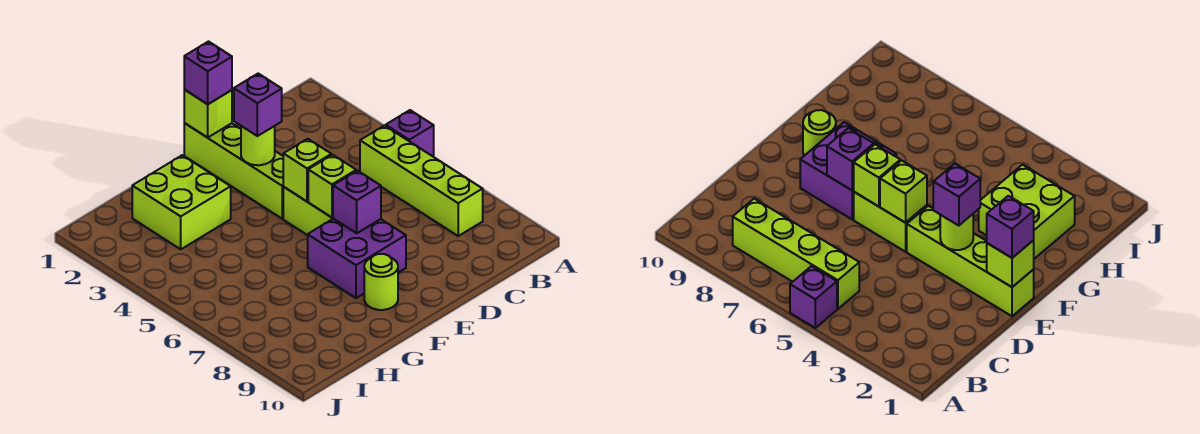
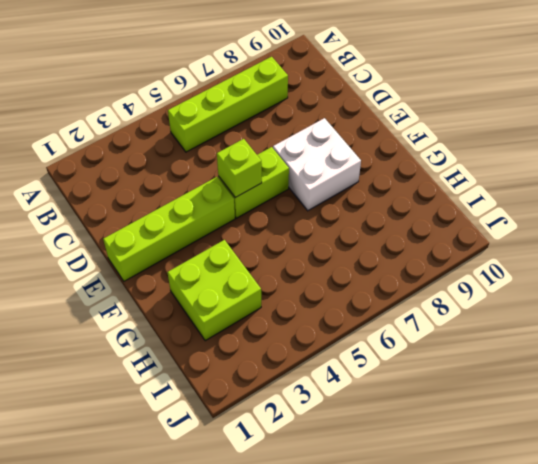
white brick E7:F8 level 1 -> purple brick E7:F8 level 1
none -> purple brick A5 level 1
none -> lime round brick F9 level 1
none -> lime brick E1 level 2

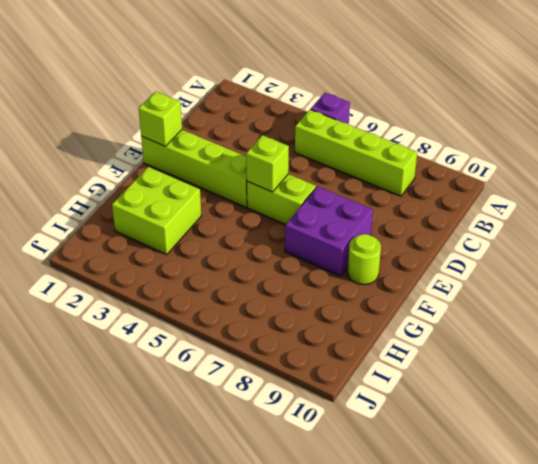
none -> lime round brick E3 level 2
none -> lime brick E6 level 2
none -> purple brick E7 level 2

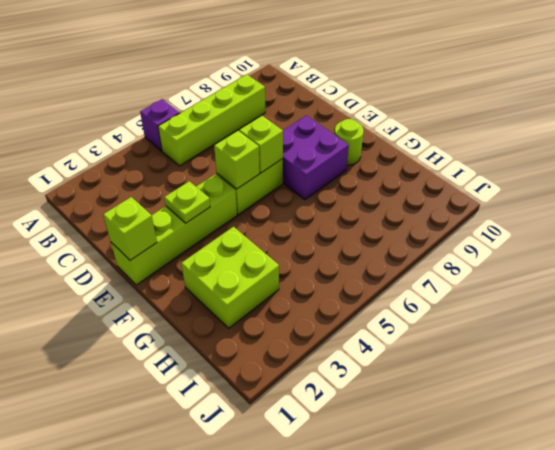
lime plate E3 level 2 -> lime round brick E3 level 2
none -> purple brick E7 level 2
none -> purple brick E1 level 3
none -> purple brick E3 level 3

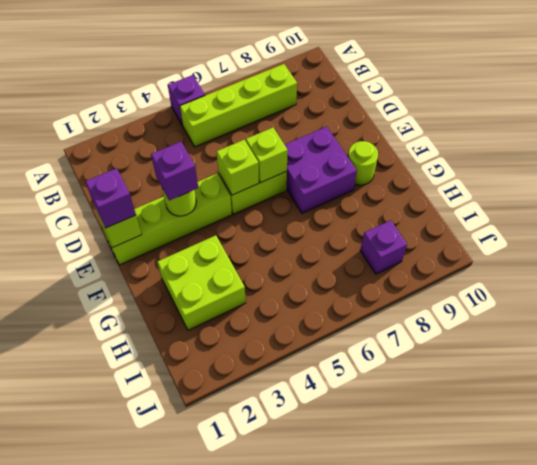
purple brick I8 level 1 -> purple brick E7 level 2

